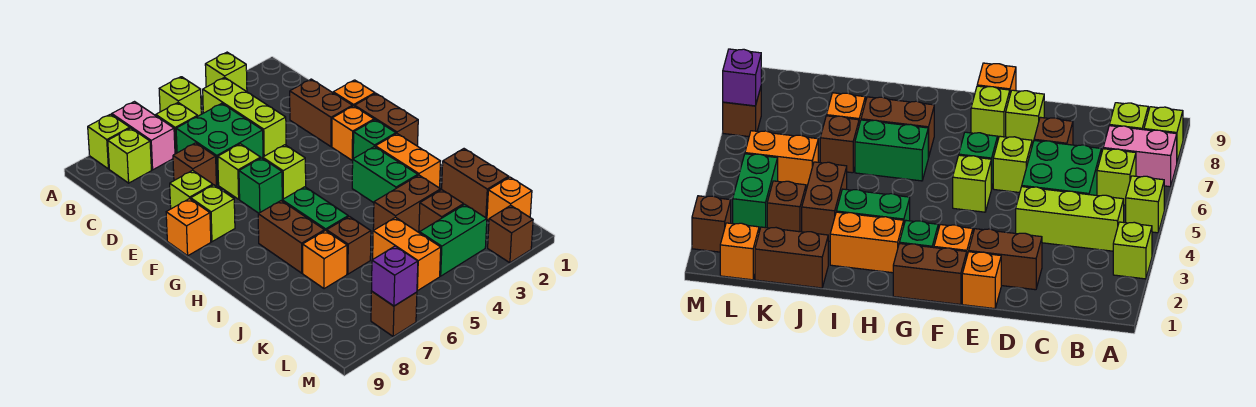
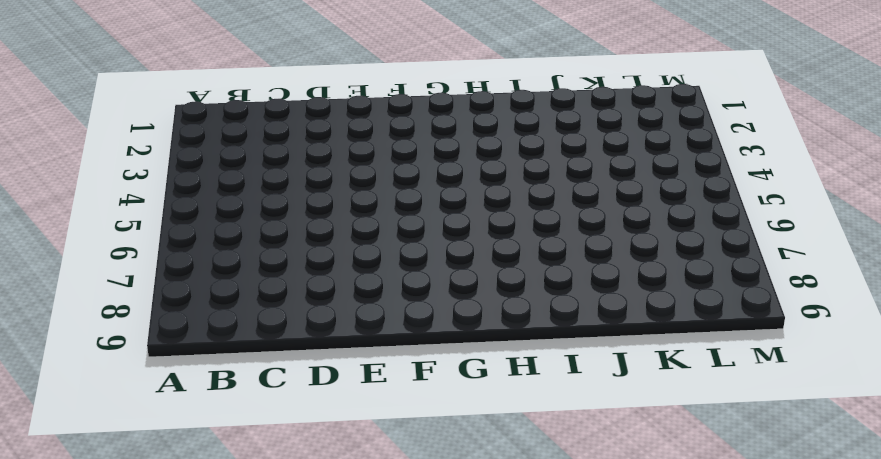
none -> lime brick A3 level 1
none -> lime brick A5 level 1
none -> pink brick A7:B7 level 1
none -> lime brick A8 level 1

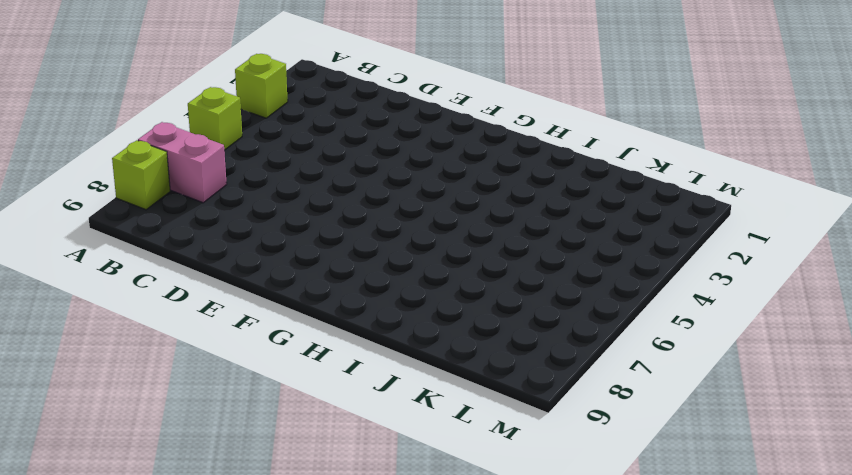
none -> lime brick B4:D4 level 1
none -> lime brick B6 level 1
none -> lime brick B8 level 1
none -> green brick C5:D6 level 1

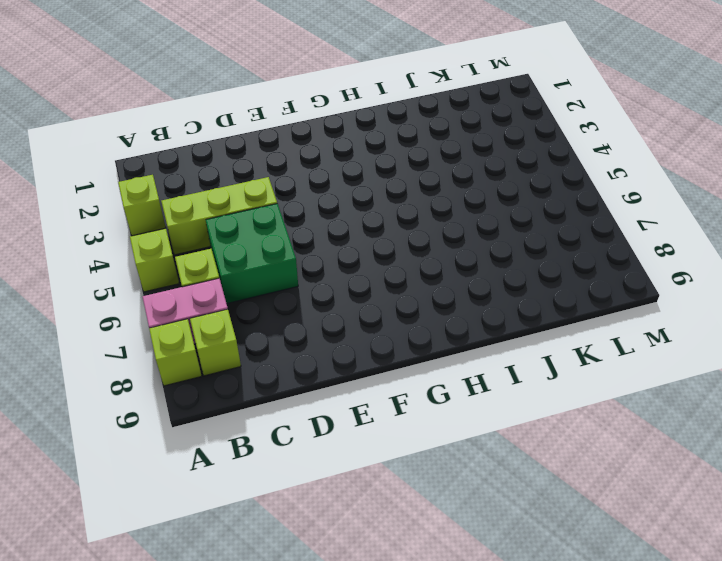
none -> brown brick D2:E2 level 1
none -> brown brick D7 level 1
none -> orange brick E1 level 1
none -> lime brick E6 level 1

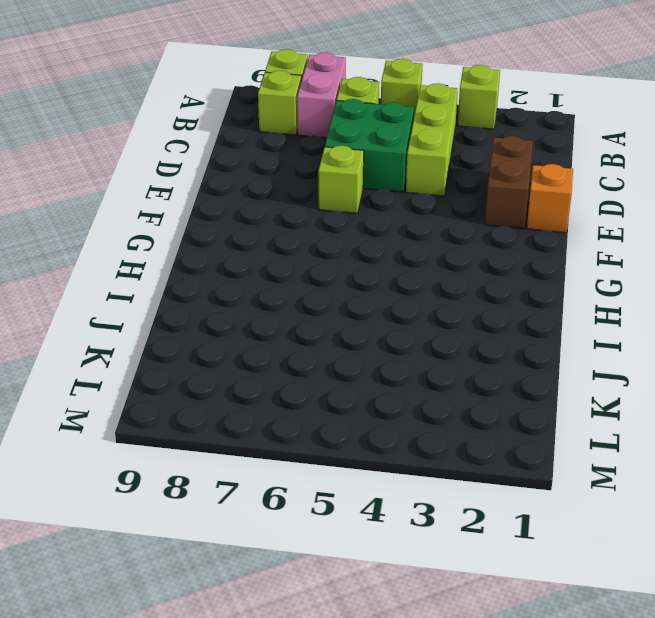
none -> brown brick D7 level 1
none -> lime brick E8 level 1
none -> brown brick F1:G1 level 1
none -> orange brick F2 level 1

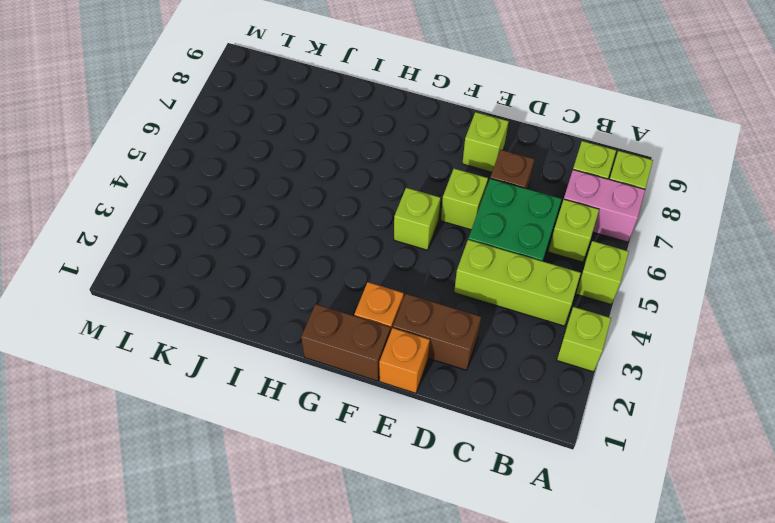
none -> green brick F6 level 1
none -> lime brick F8 level 1
none -> orange brick F9 level 1
none -> green brick G2 level 1

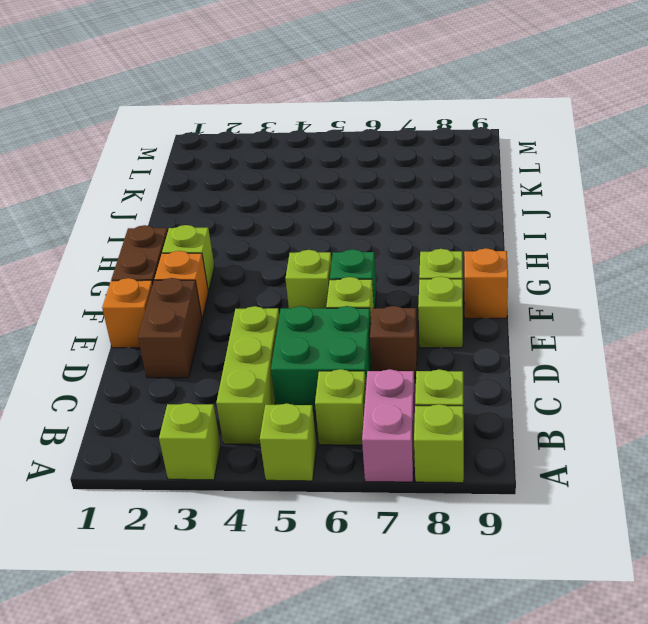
lime brick G2 level 1 -> green brick G2 level 1
none -> orange brick H2:I2 level 1
none -> green brick H3:I3 level 1
none -> green brick H6:I6 level 1
none -> brown brick H7:I7 level 1

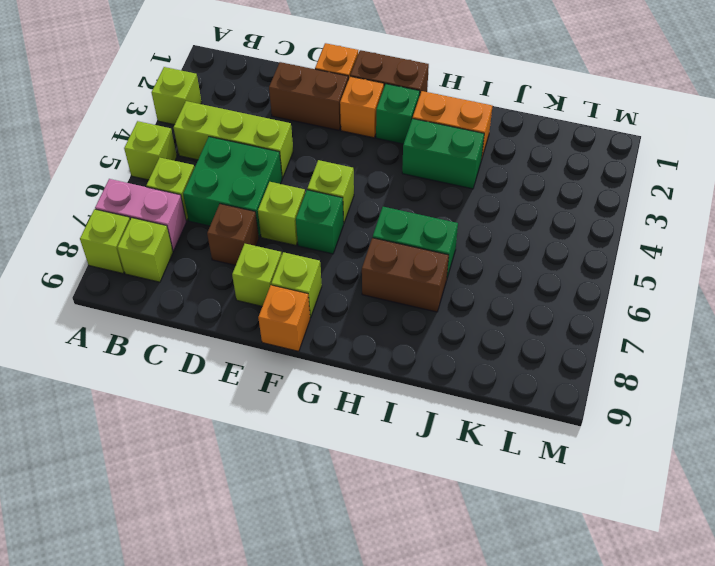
none -> brown brick J1:K1 level 1
none -> brown brick J3:J4 level 1
none -> brown brick J6 level 1
none -> orange brick J7 level 1

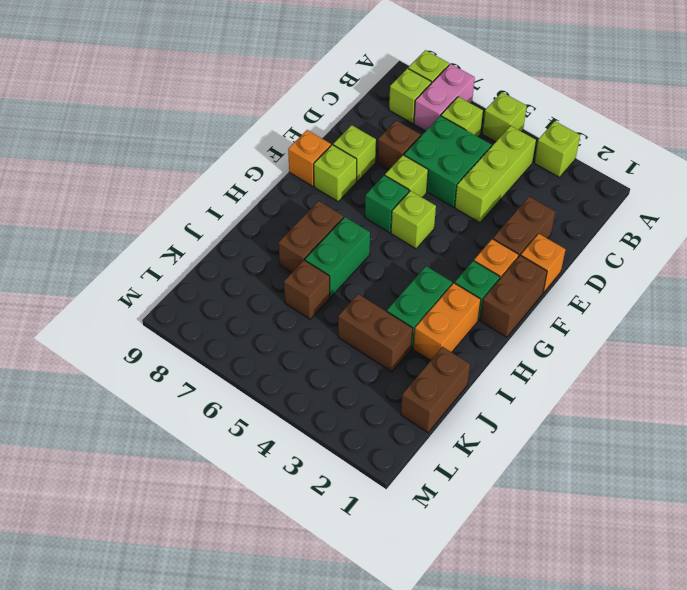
none -> orange brick J7 level 1
none -> brown brick K3 level 1
none -> orange brick K5:L5 level 1
none -> orange brick L1 level 1

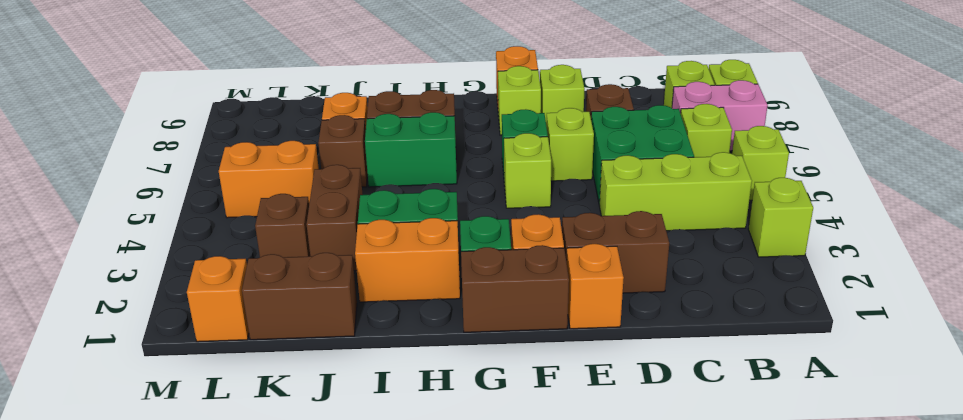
none -> green brick L3:L4 level 1
none -> brown brick M2 level 1
none -> brown brick M7 level 1
none -> purple brick M7 level 2

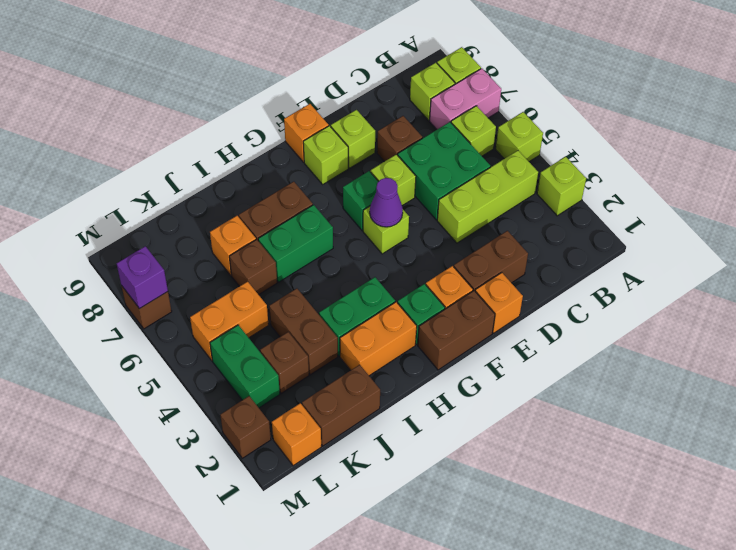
purple cone F5 level 2 -> none

